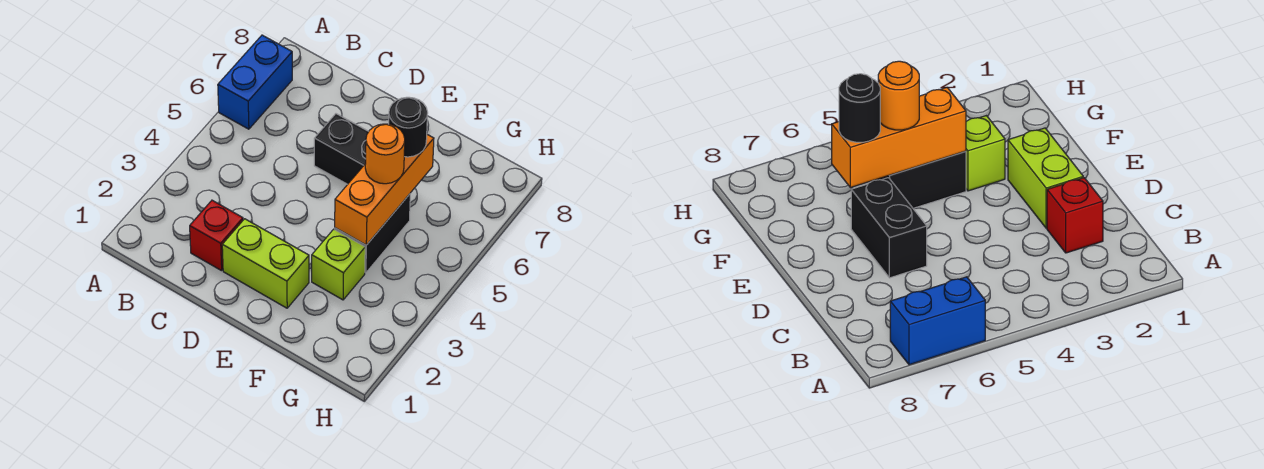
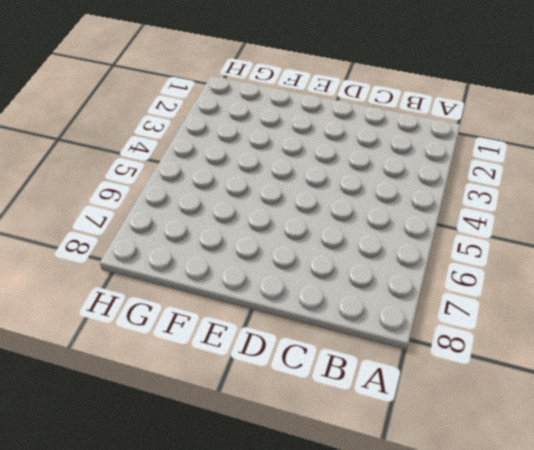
none -> blue brick A6:A7 level 1
none -> red brick C2 level 1

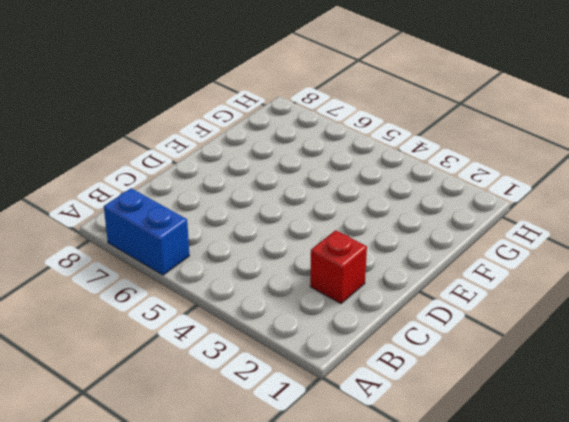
none -> lime brick D2:E2 level 1
none -> black brick D6:E6 level 1

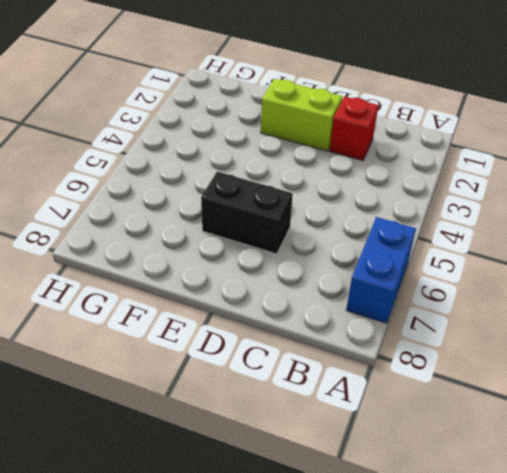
none -> lime brick F3 level 1
none -> black brick F4:F5 level 1

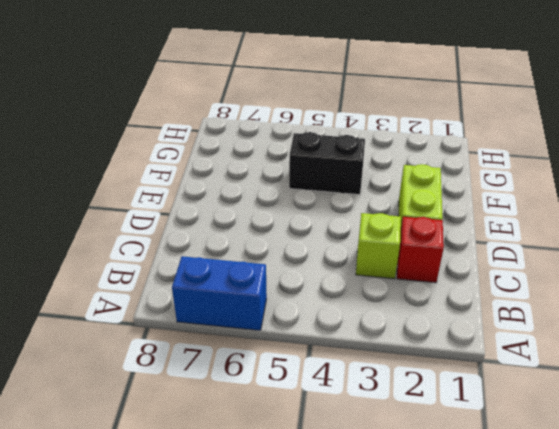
lime brick C3 level 1 -> lime brick F3 level 1
none -> black brick D6:E6 level 1
none -> orange brick F4:F6 level 2

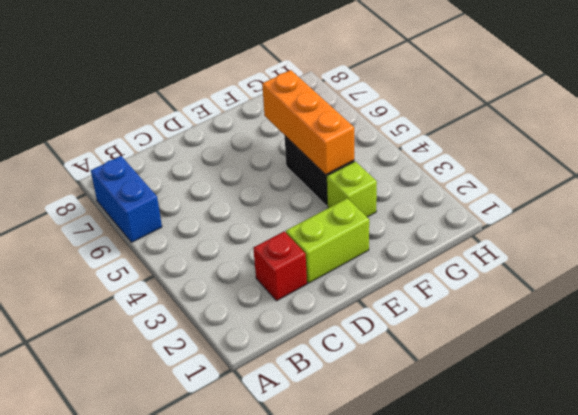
none -> black brick D6:E6 level 1
none -> orange round brick F5 level 3

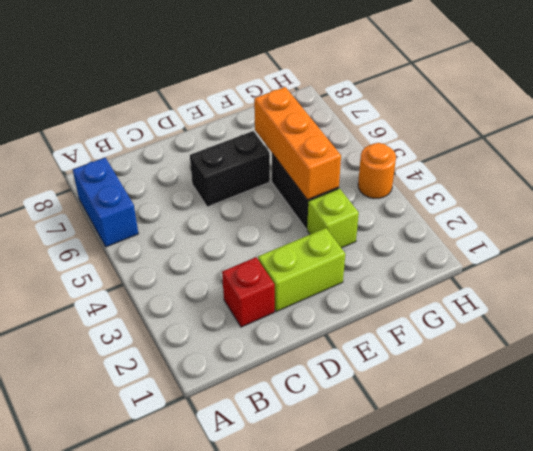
orange round brick H4 level 1 -> orange round brick F5 level 3
none -> black round brick F6 level 3

